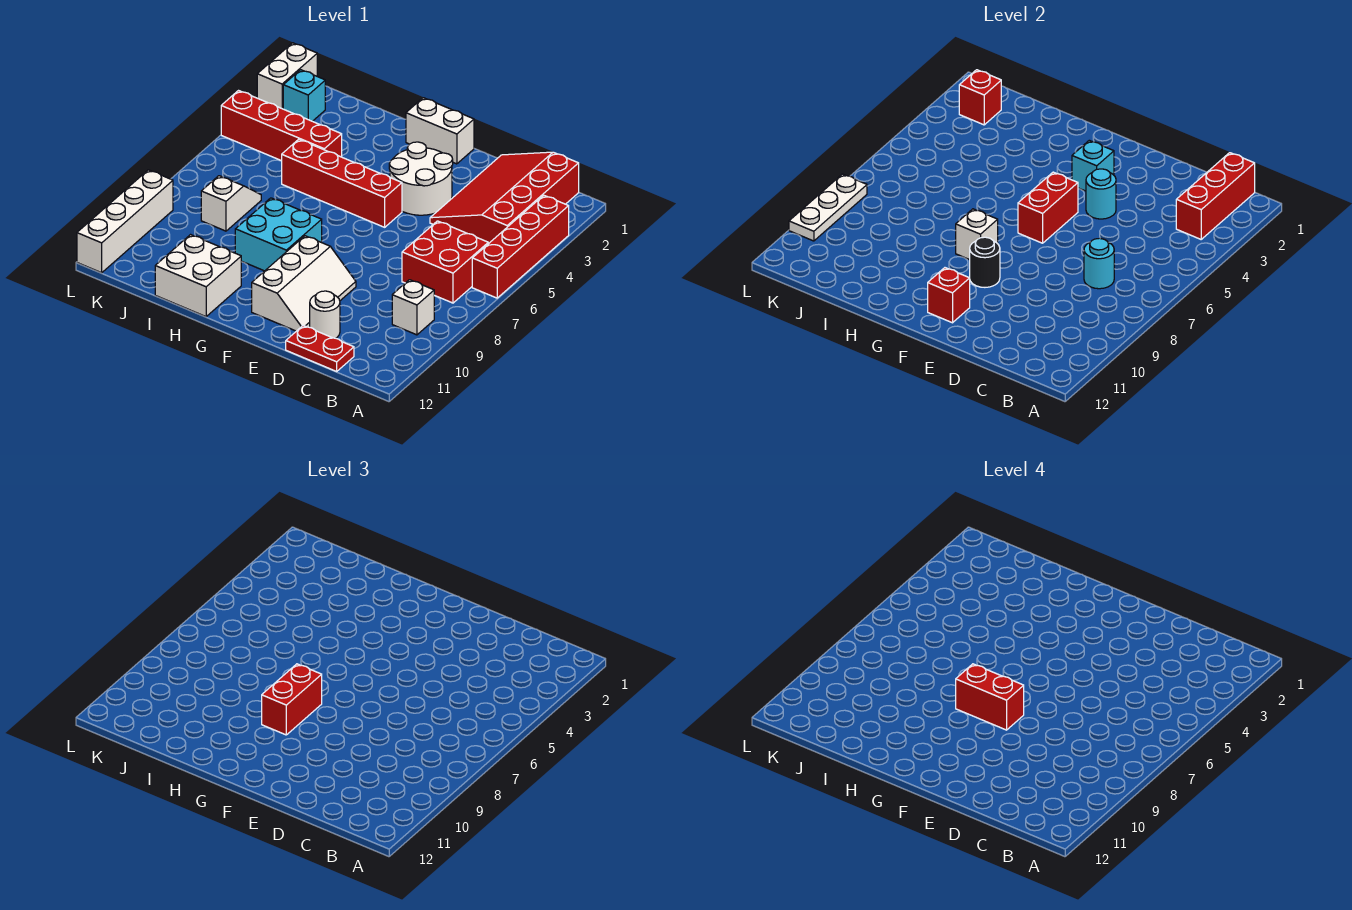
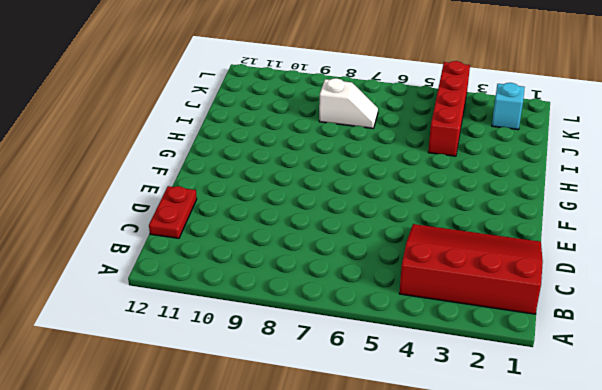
none -> red brick A3:A6 level 1
none -> red brick B6:C7 level 1
none -> white brick B9 level 1

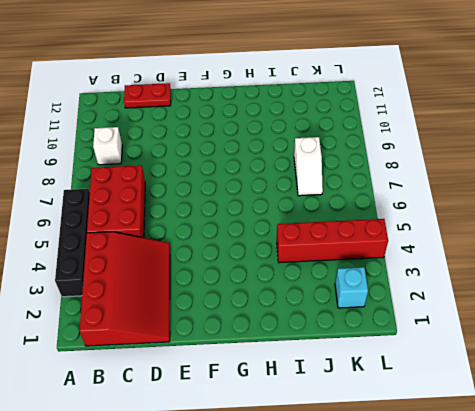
black brick A3:A6 level 1 -> red brick A3:A6 level 1
red brick B5:C7 level 1 -> red brick B6:C7 level 1
none -> white round brick D11 level 1
none -> white round brick E3:F4 level 1
none -> white slope E9:F11 level 1 top F

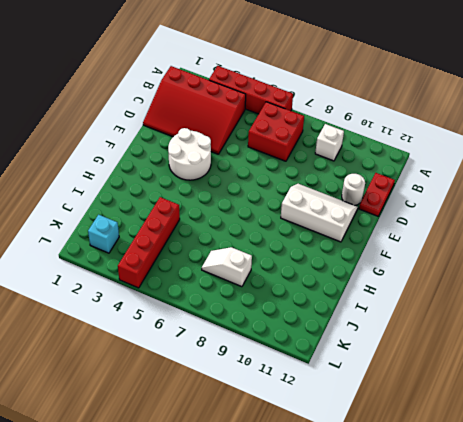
none -> white brick F1:G1 level 1
none -> red brick F5:I5 level 1
none -> cyan brick G8:H9 level 1

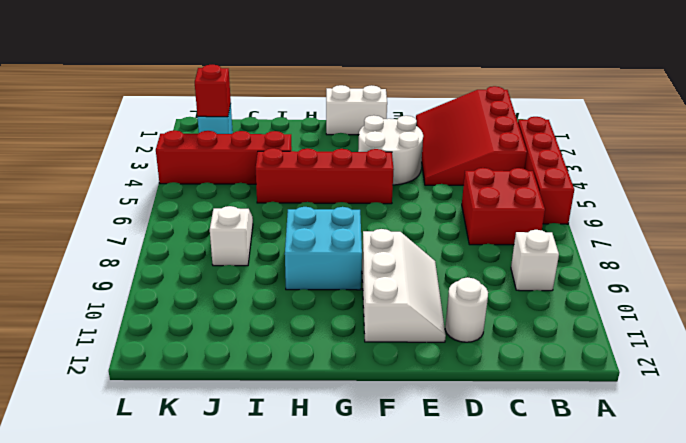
none -> red plate C12:D12 level 1
none -> white brick H11:I12 level 1
none -> white brick L1:L2 level 1

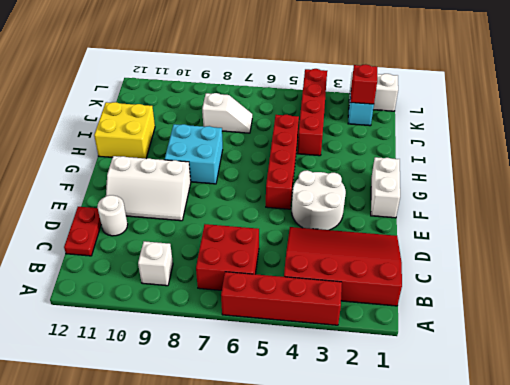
yellow brick H11:I12 level 1 -> white brick H11:I12 level 1
none -> white brick L9:L12 level 1
none -> red brick B1:B3 level 2
none -> cyan round brick C7 level 2

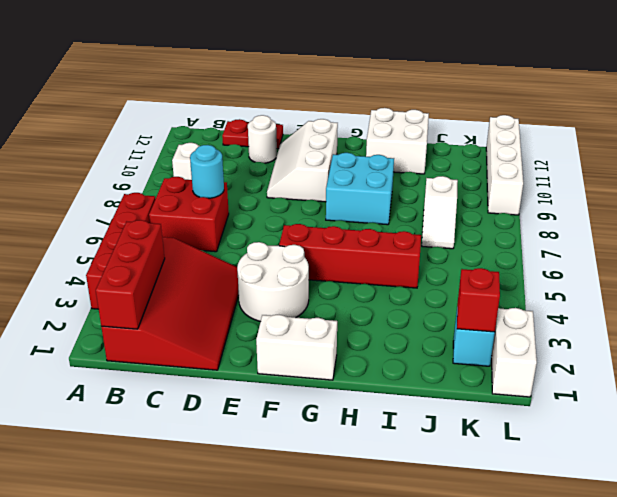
none -> red brick I4:L4 level 1
none -> cyan round brick E4 level 2
none -> cyan brick F3 level 2

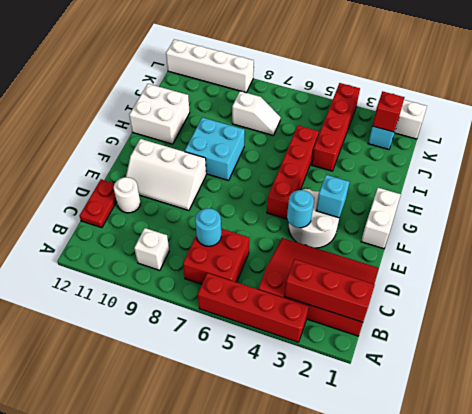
none -> red brick F5:F6 level 2
none -> black round brick F9 level 2
none -> red brick F11 level 2

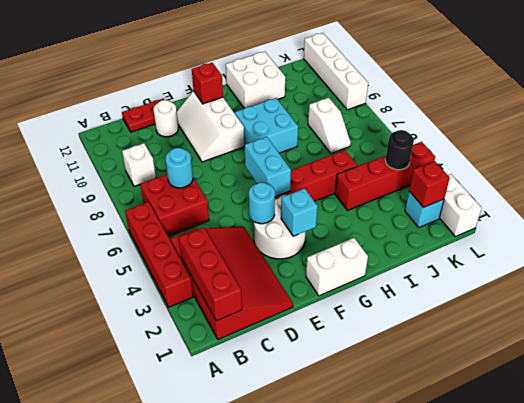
cyan brick F5:F6 level 2 -> red brick F5:F6 level 2
black round brick K4 level 2 -> black round brick F9 level 2
none -> white brick G8 level 2
none -> white plate L8:L10 level 2
none -> red brick G8:G9 level 3

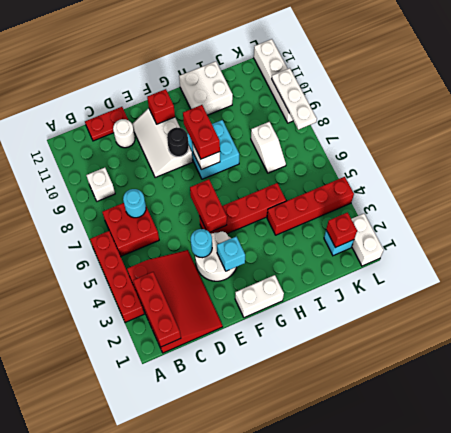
none -> red brick F8:G8 level 4

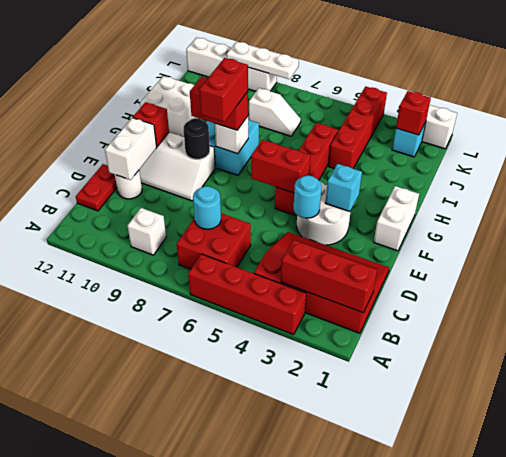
white brick D11:E11 level 2 -> none

